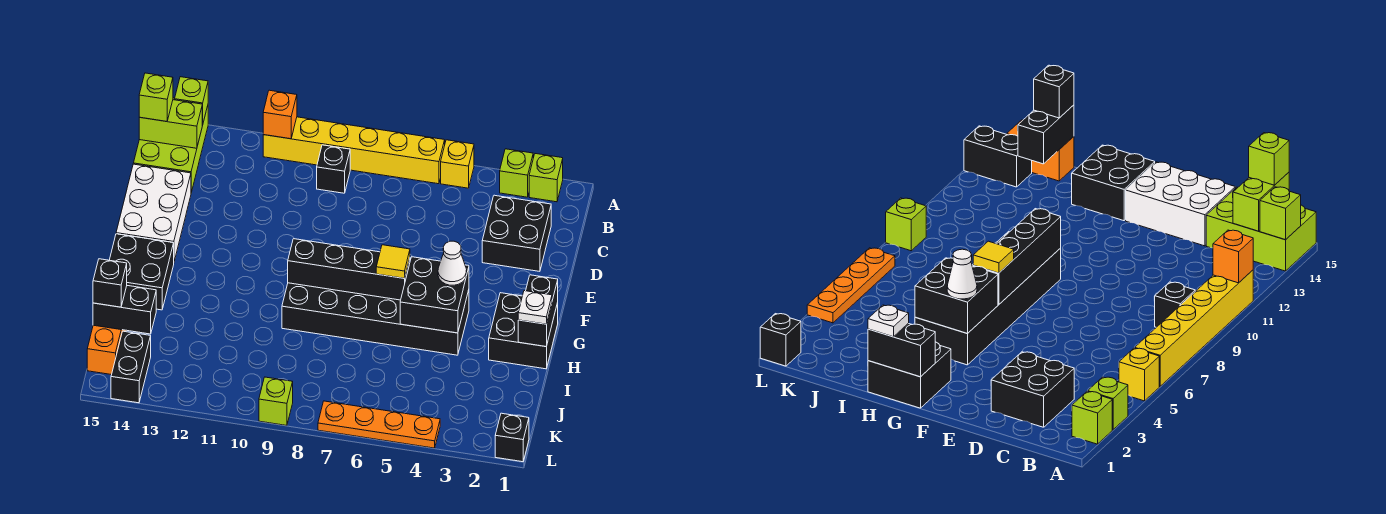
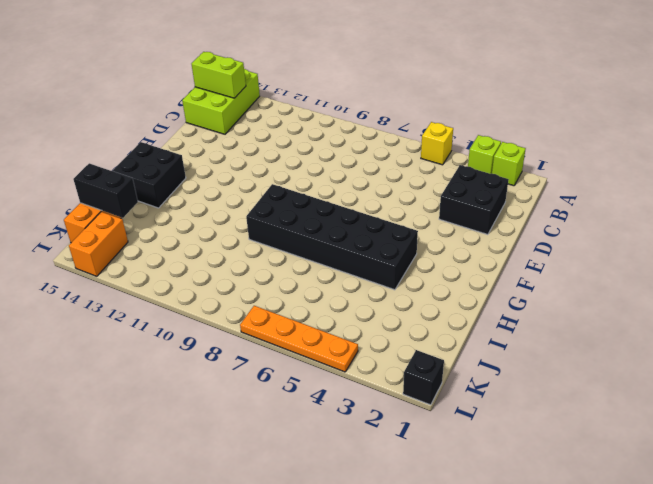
orange brick K14:L14 level 1 -> black brick K14:L14 level 1
none -> yellow brick A6:A11 level 1
none -> black brick B9 level 1
none -> white brick D14:F15 level 1

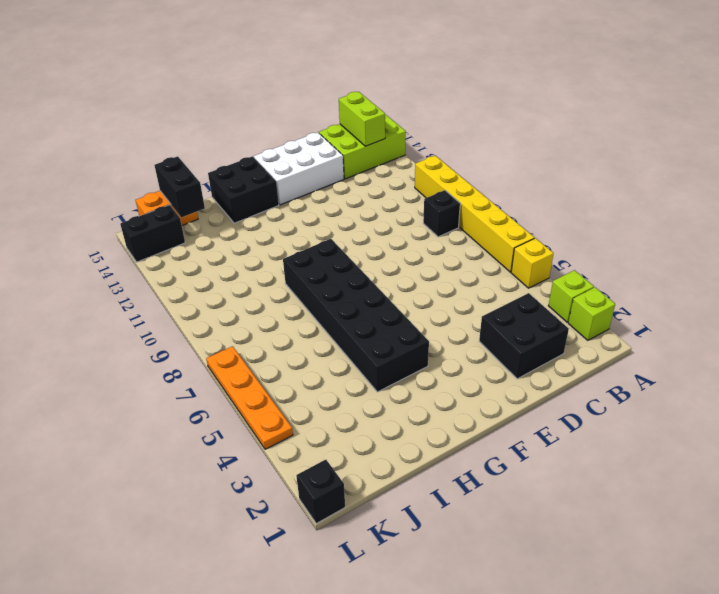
none -> black brick G1:H2 level 1
none -> lime brick L9 level 1
none -> orange brick A11 level 2

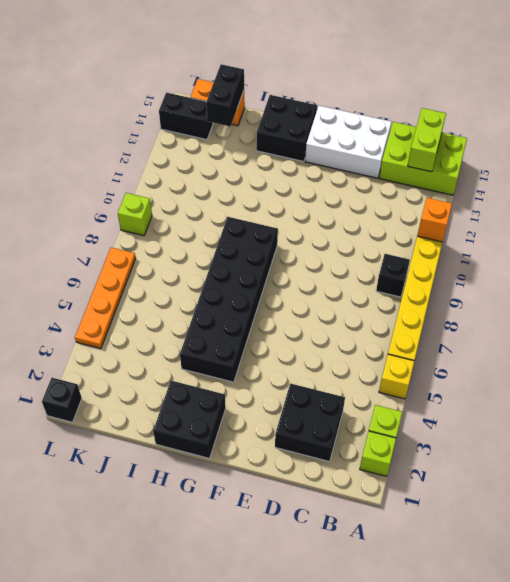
none -> lime brick A14 level 2
none -> black brick G1:H1 level 2
none -> black brick G4:H5 level 2

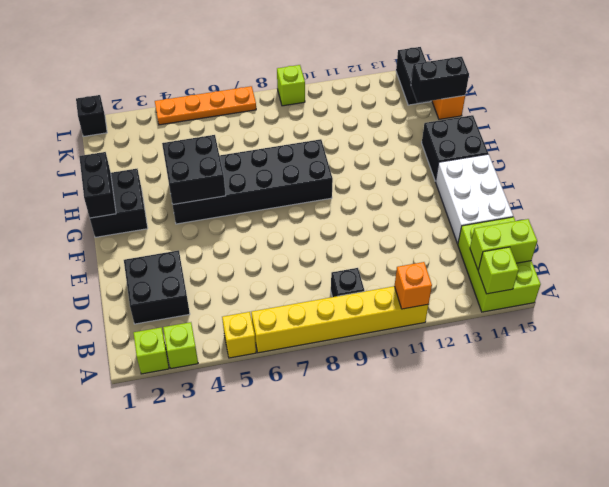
none -> black brick G6:G9 level 2
none -> lime brick B15 level 3
none -> white cone G4 level 3

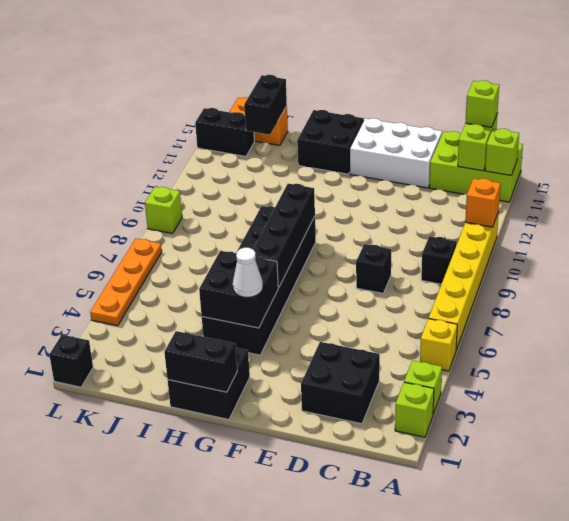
black brick D8 level 1 -> black brick J15 level 3
none -> yellow tile G6 level 3
none -> white plate H1 level 3

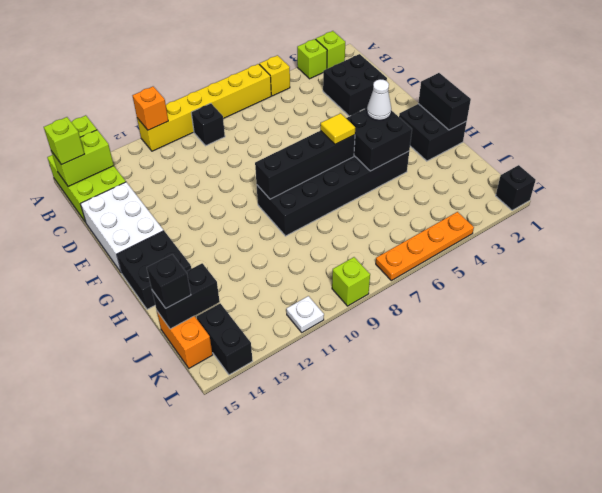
white plate L11 level 1 -> white plate H1 level 3

